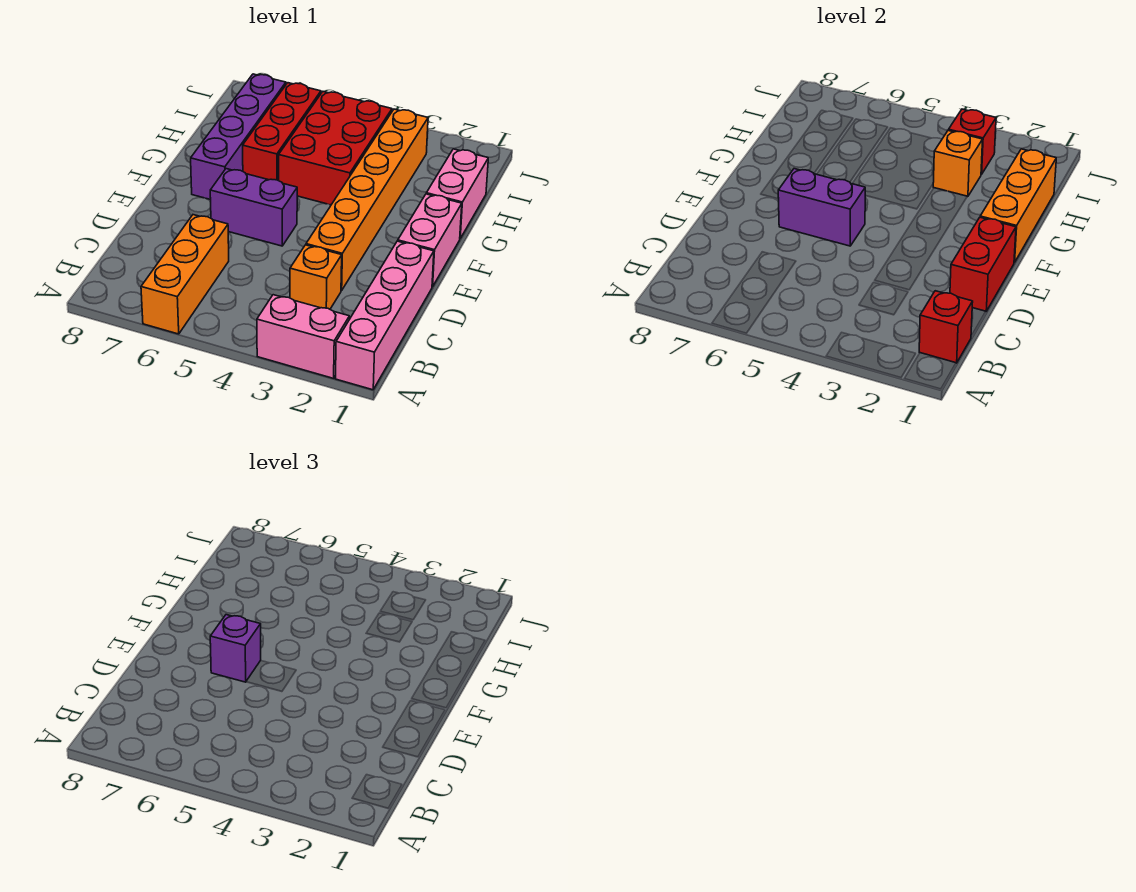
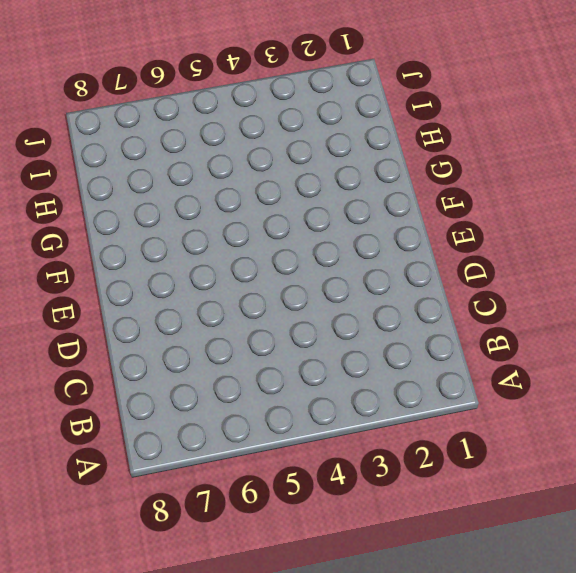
none -> pink brick A1:D1 level 1
none -> pink brick A2:A3 level 1
none -> orange brick A6:C6 level 1

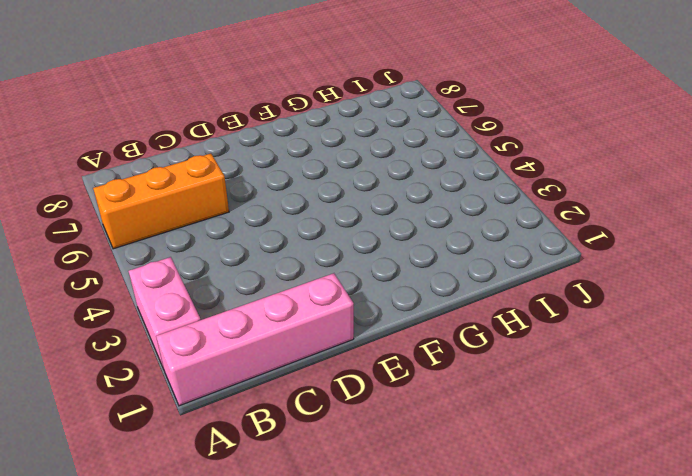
none -> orange brick C3 level 1
none -> orange brick D3:I3 level 1
none -> pink brick E1:F1 level 1

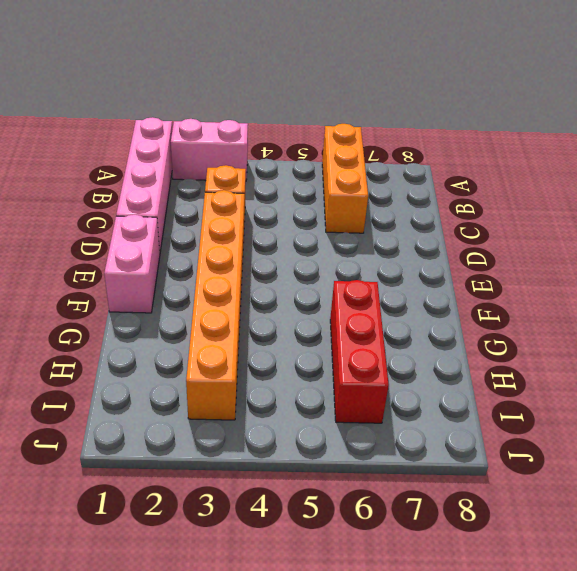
none -> purple brick E5:E6 level 1
none -> purple brick F7:I7 level 1
none -> pink brick G1:H1 level 1

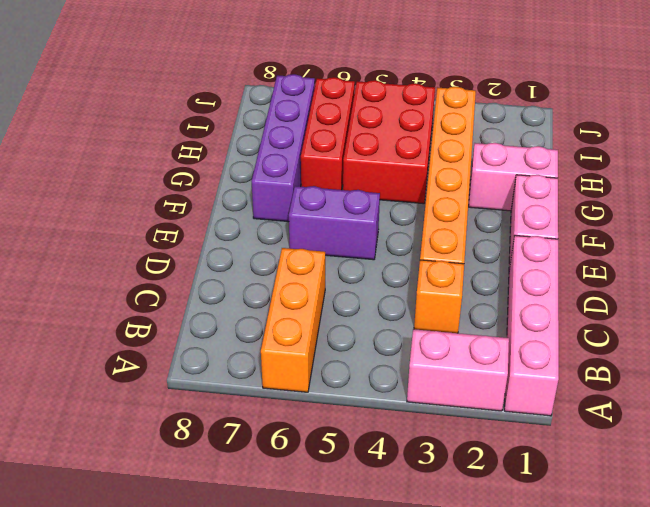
pink brick G1:G2 level 1 -> pink brick G1:H1 level 1
none -> red brick B1 level 2
none -> red brick D1:E1 level 2
none -> purple brick E5:E6 level 2

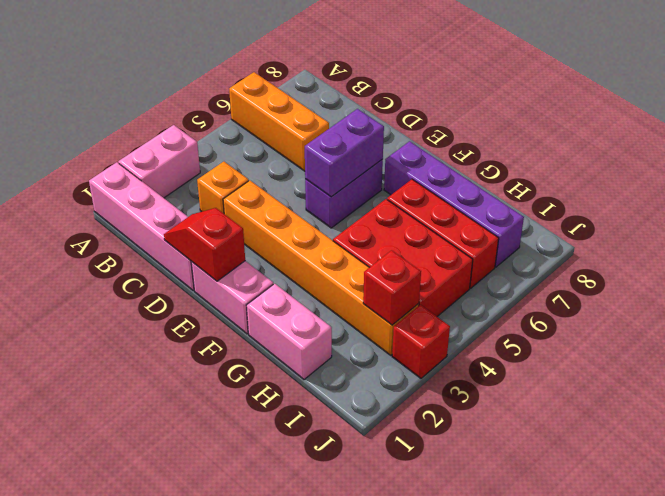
red slope D1:E1 level 2 top E -> red brick D1:E1 level 2
red brick J3 level 1 -> red brick B1 level 2
none -> orange brick F1:H1 level 2
none -> orange brick H3 level 2
none -> purple brick E6 level 3

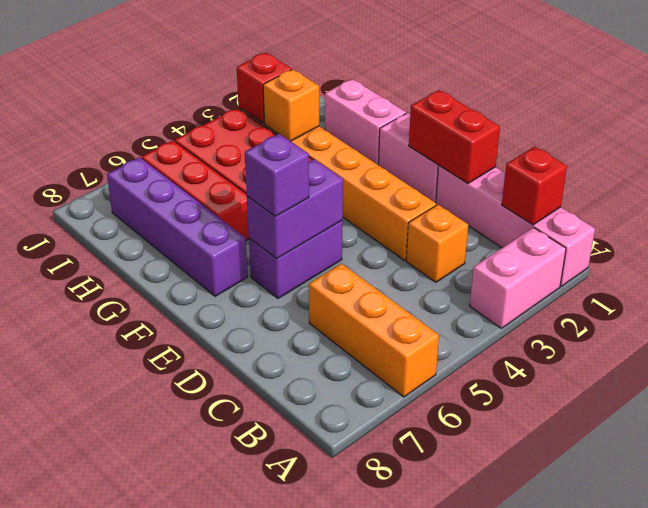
none -> orange brick F1:H1 level 2

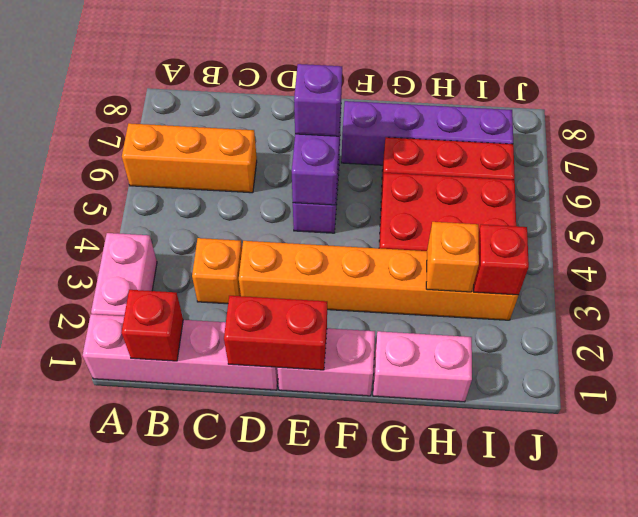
none -> orange brick F1:H1 level 2

